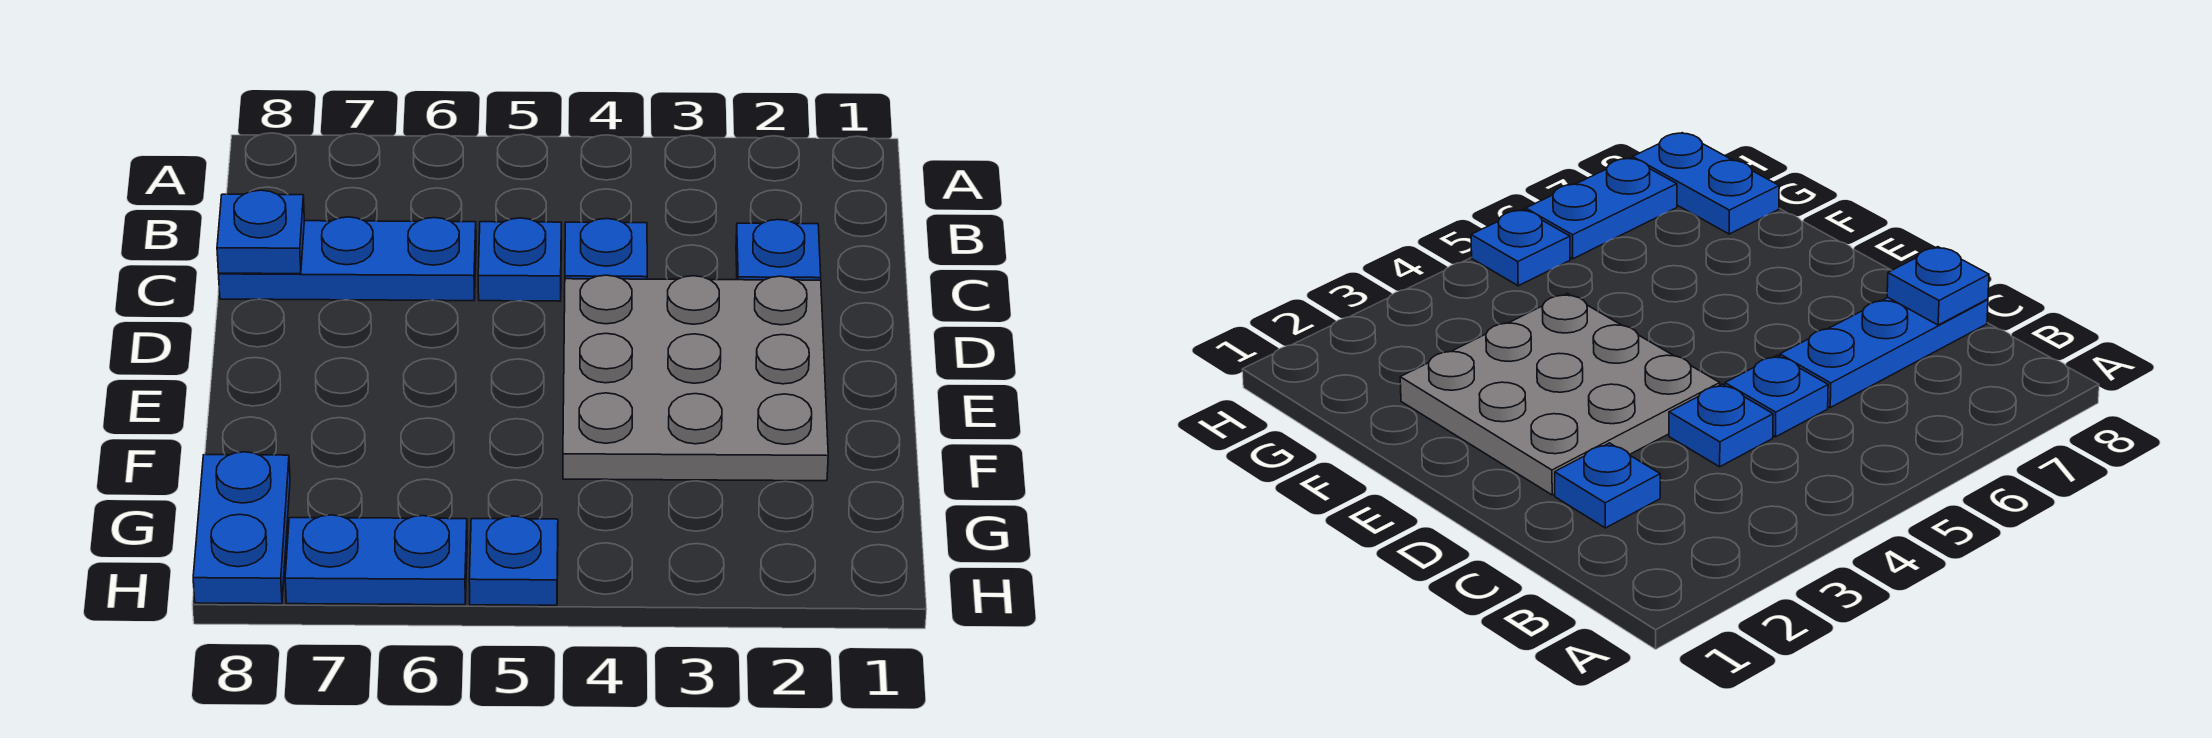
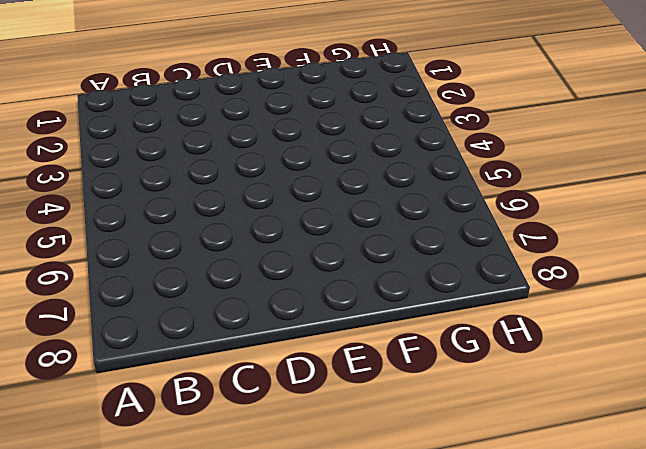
none -> blue plate C2 level 1
none -> blue plate C4 level 1

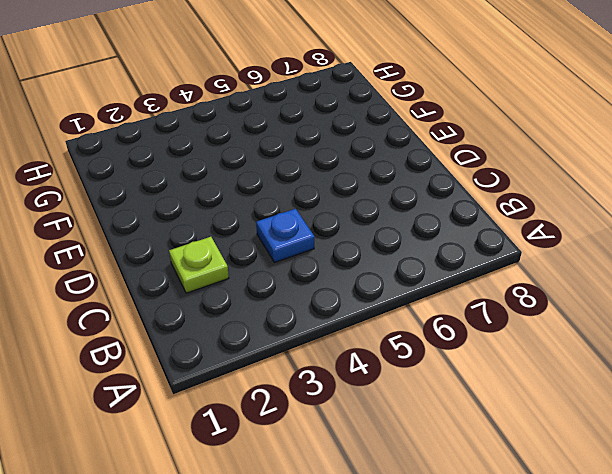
lime plate C2 level 1 -> blue plate C2 level 1
none -> blue plate C5 level 1
none -> blue plate C6:C8 level 1

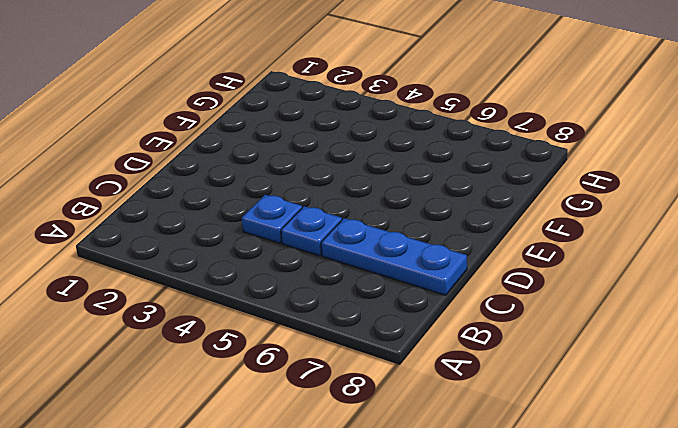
none -> blue plate C2 level 1
none -> grey plate D2:F4 level 1

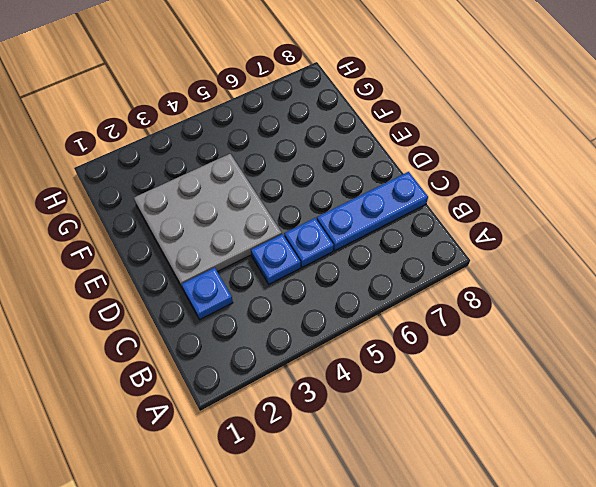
none -> blue plate G8:H8 level 1
none -> blue plate H5 level 1

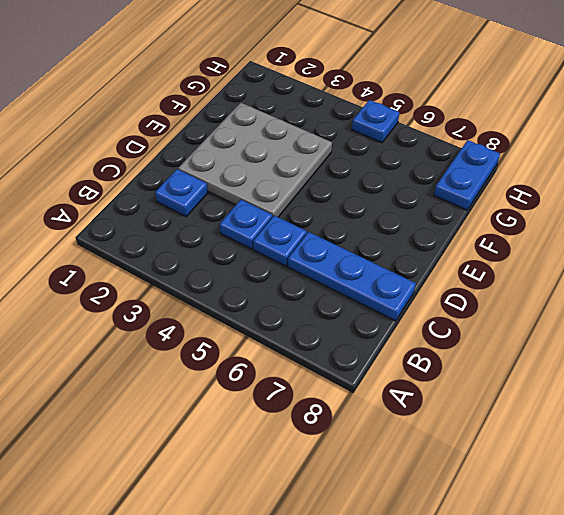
none -> blue plate H6:H7 level 1
none -> blue plate C8 level 2

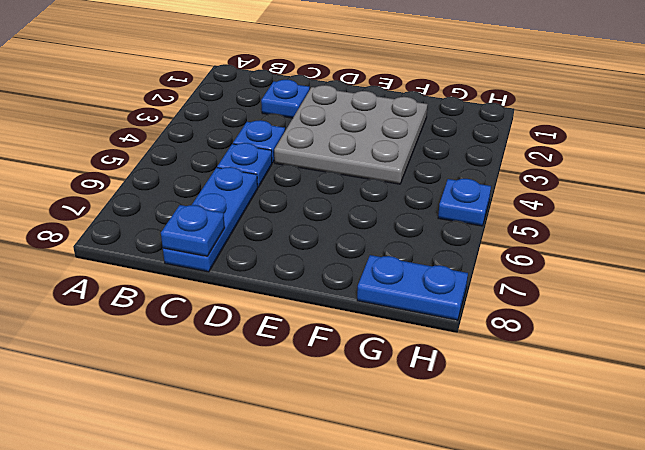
none -> blue plate H6:H7 level 1

